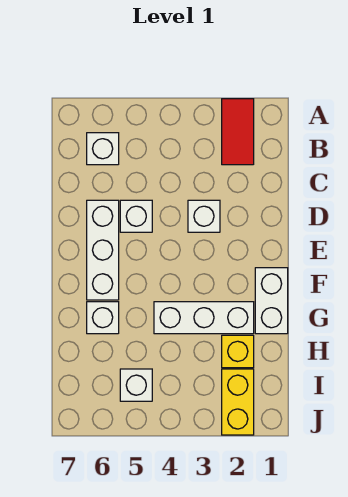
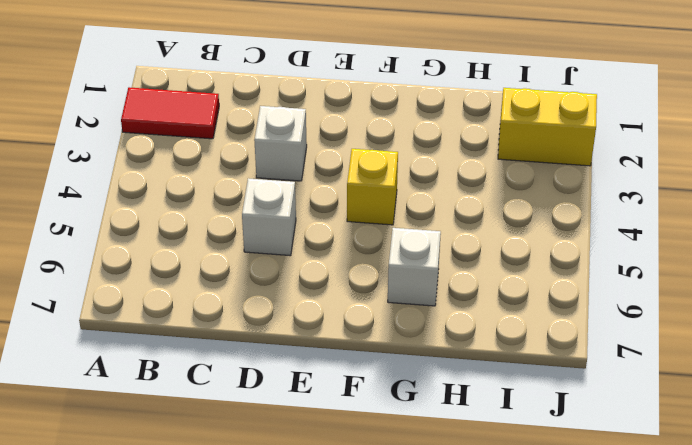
yellow brick F4 level 1 -> yellow brick H2 level 1
none -> white brick B6 level 1
none -> white brick D6:F6 level 1

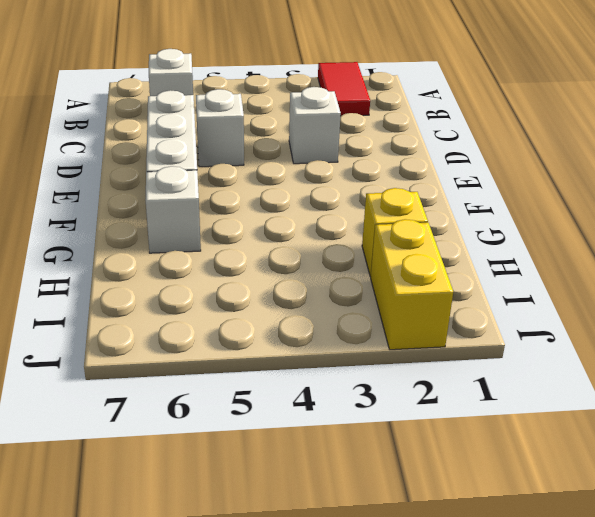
none -> white brick F1:G1 level 1
none -> white brick G2:G4 level 1

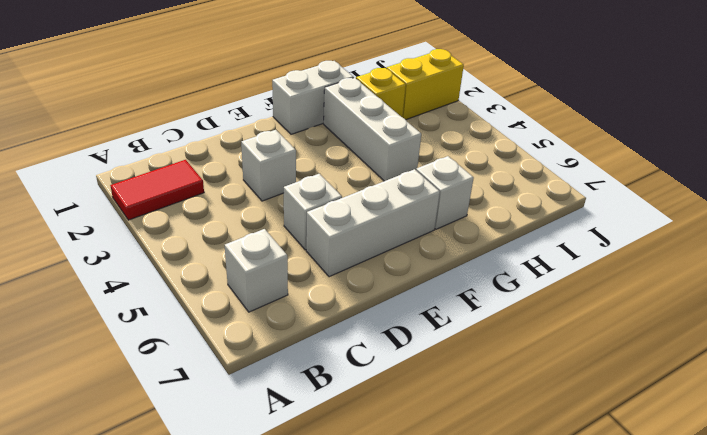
none -> white brick I5 level 1

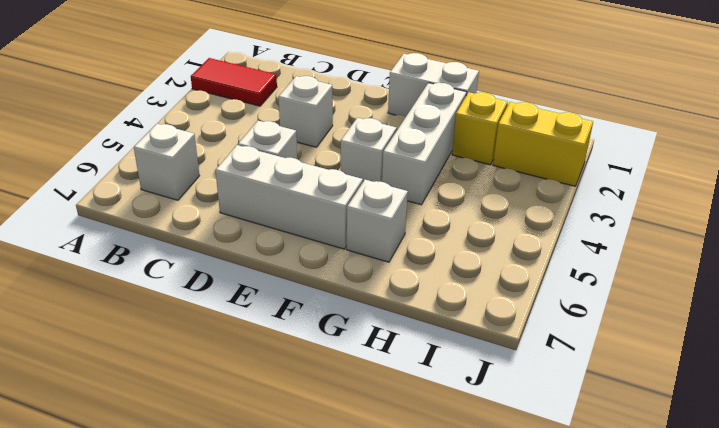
white brick F4 level 1 -> white brick I5 level 1

